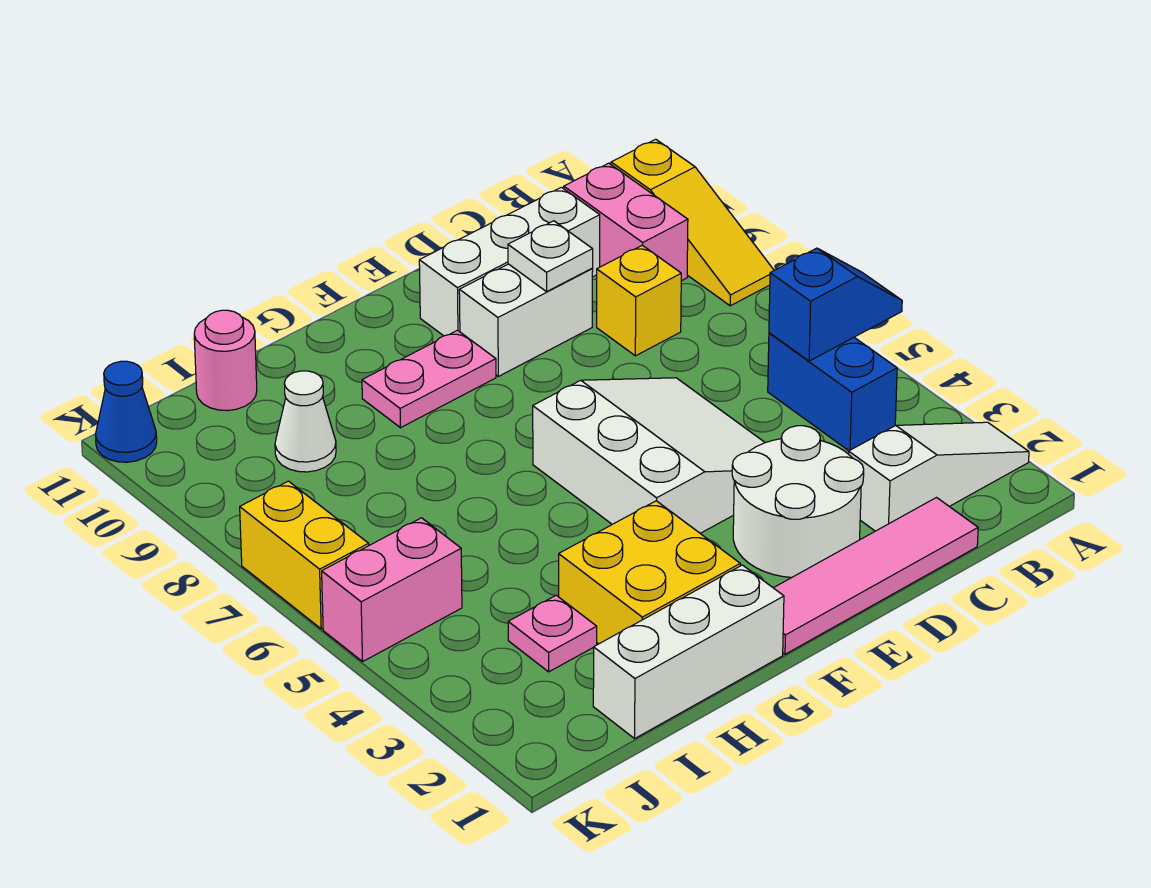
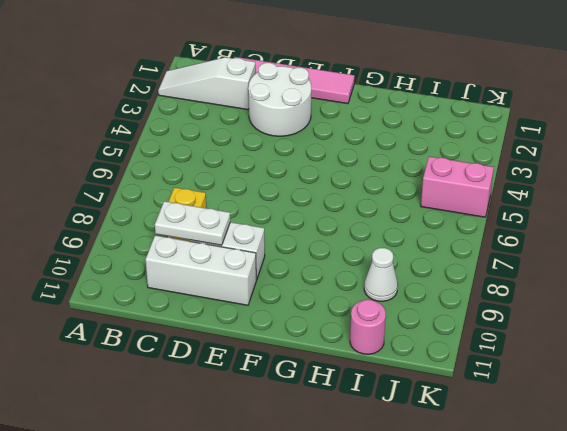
white plate C9:D9 level 2 -> white plate D9 level 2
none -> yellow slope A8:A10 level 1 top 10
none -> blue brick B4:B5 level 1
none -> pink brick B9:B10 level 1

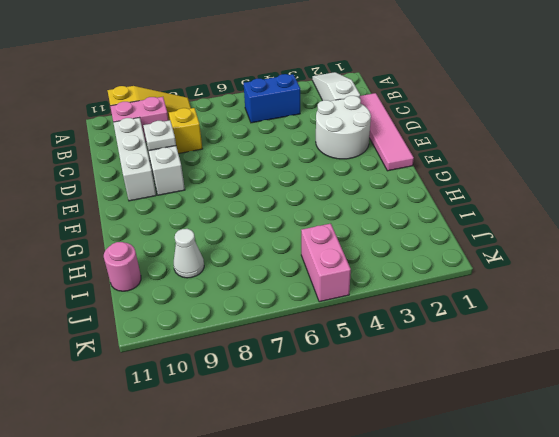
none -> white slope D4:F6 level 1 top F
none -> pink plate F9:G9 level 1
none -> white brick G1:I1 level 1

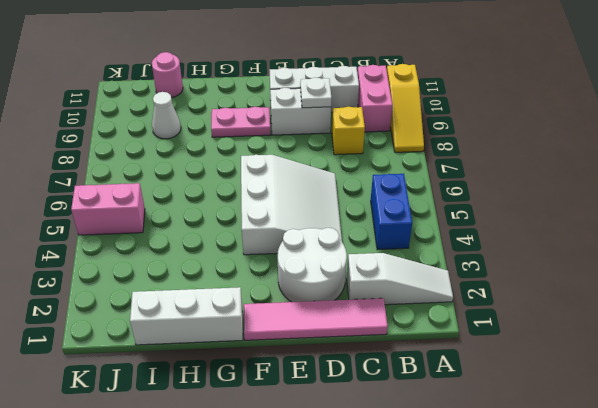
none -> yellow brick G2:H3 level 1
none -> pink plate I3 level 1
none -> yellow brick K6:K7 level 1

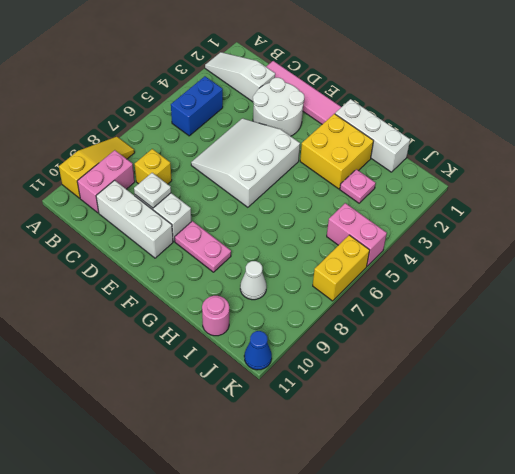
none -> blue slope A5:B5 level 2 top B

